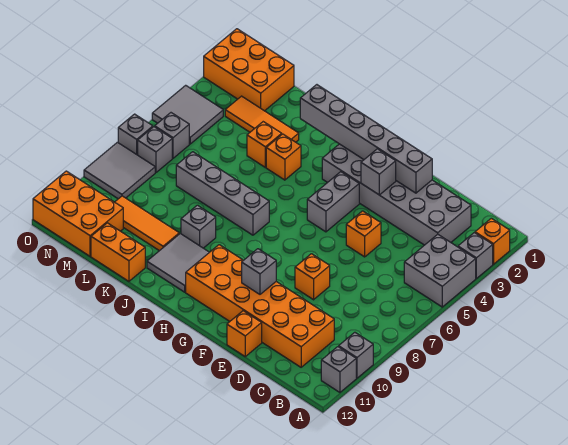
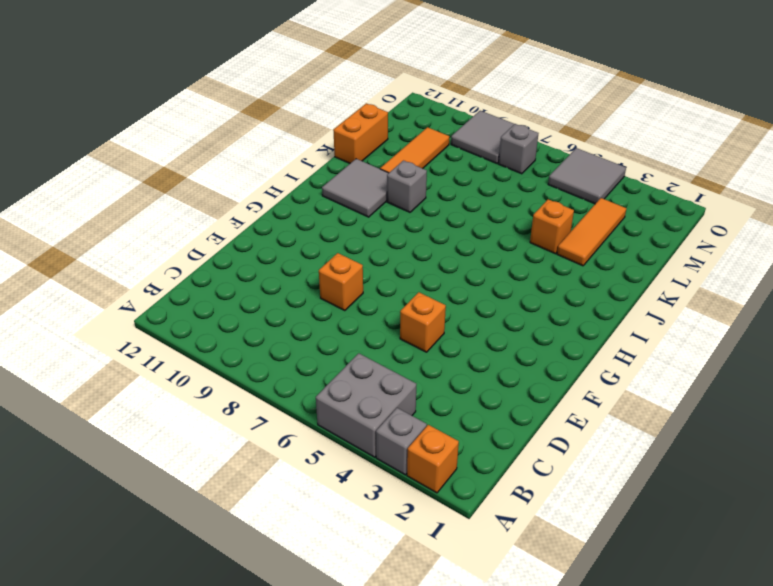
none -> grey brick A10 level 1
none -> grey brick A11 level 1
none -> grey brick C2:H3 level 1

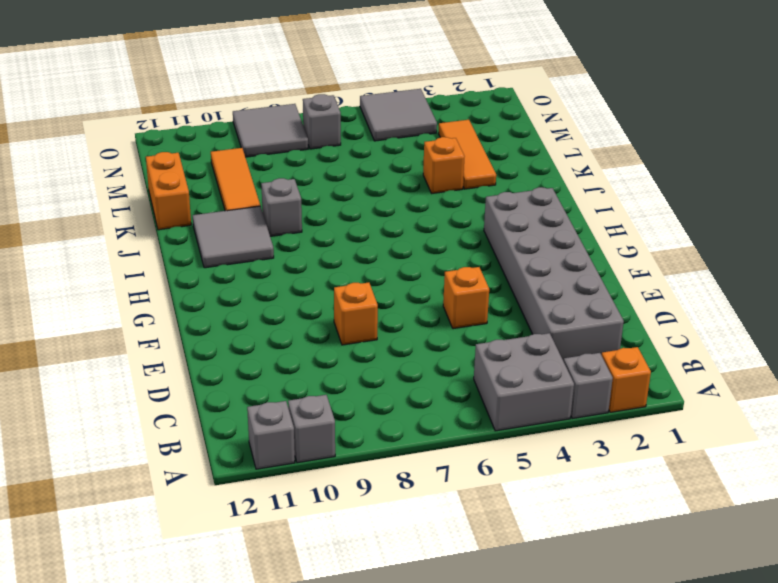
none -> orange brick C10:H11 level 1
none -> orange brick E12 level 1
none -> grey brick G4:G5 level 1

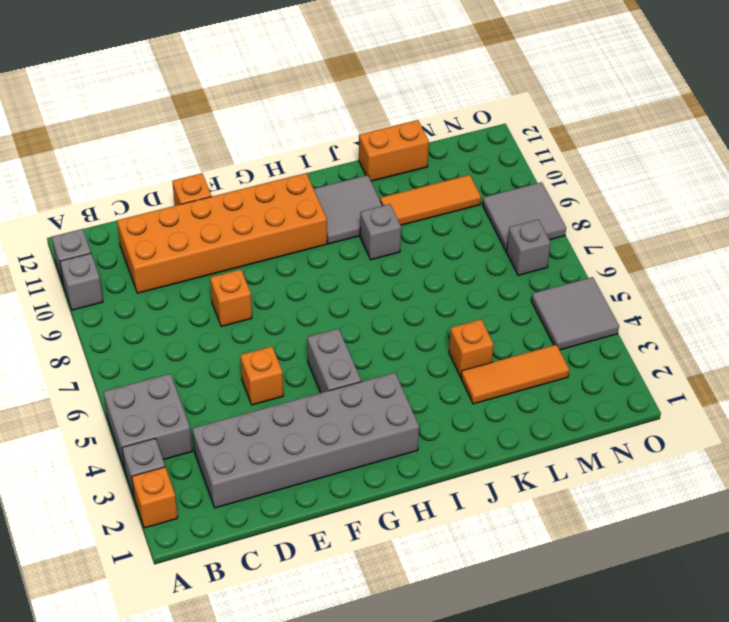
none -> grey brick I7:L7 level 1
none -> orange brick J4 level 1
none -> orange brick M1:O2 level 1

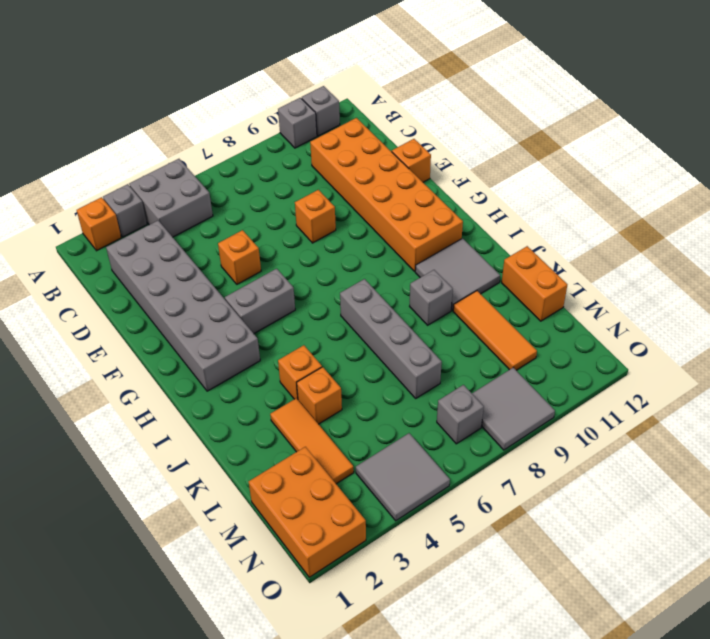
none -> orange brick M11:O12 level 1
none -> grey brick N6 level 1
none -> grey brick O7 level 1

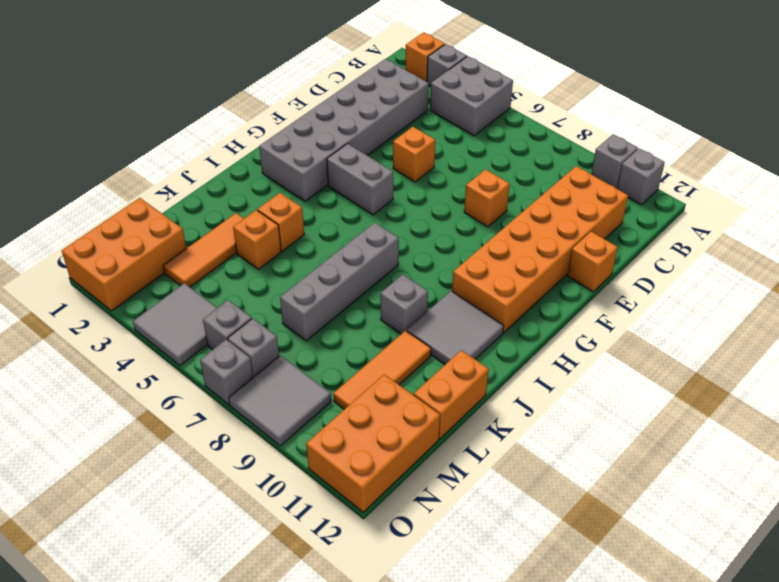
none -> grey brick E2:J2 level 2
none -> grey brick F3 level 2
none -> grey brick F10 level 2

